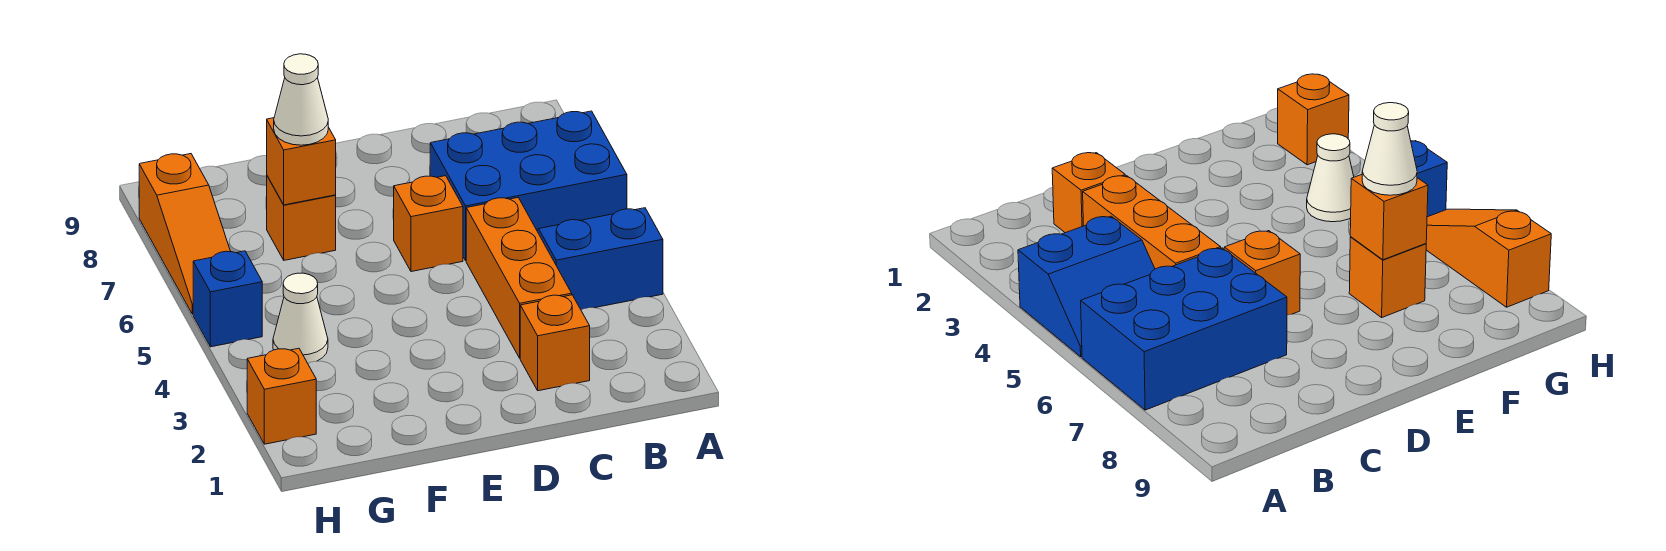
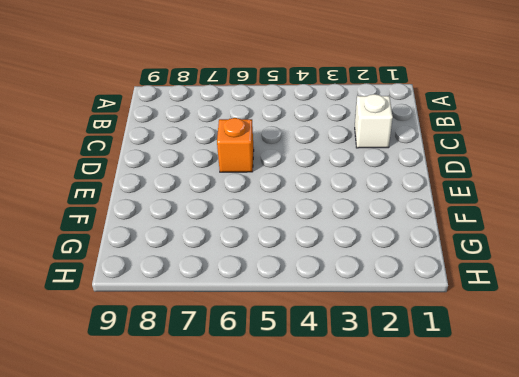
white brick C2 level 1 -> orange brick C2 level 1
none -> blue slope A4:B5 level 1 top 4
none -> blue brick A6:C7 level 1
none -> orange brick C3:C5 level 1

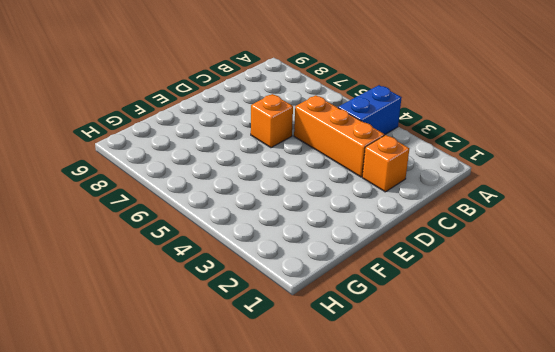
none -> blue brick A6:C7 level 1
none -> orange brick F7 level 1
none -> white cone G4 level 1

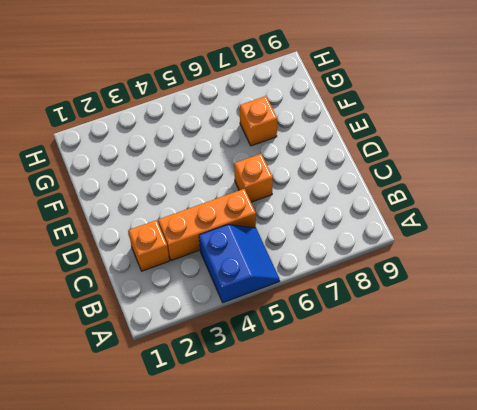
none -> blue brick A6:C7 level 1
none -> white cone G4 level 1
none -> orange brick H2 level 1

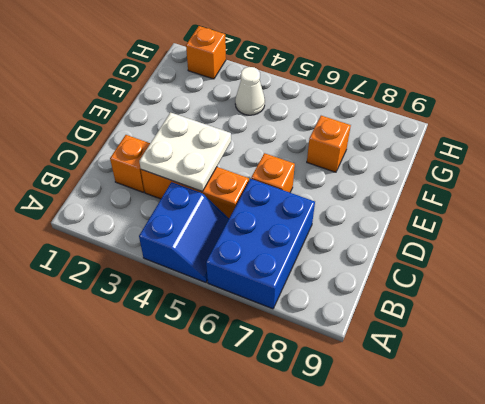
white plate C3:D4 level 2 -> none
none -> blue brick H5 level 1
none -> orange slope H6:H8 level 1 top 8
none -> orange brick F7 level 2

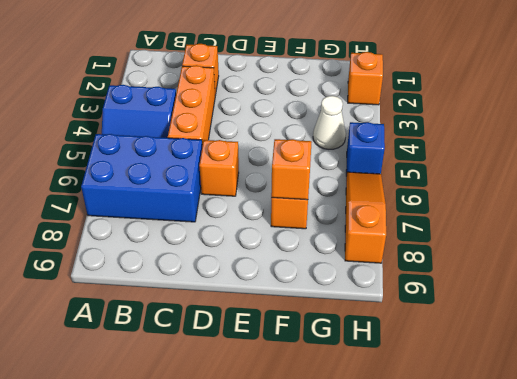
none -> white cone F7 level 3

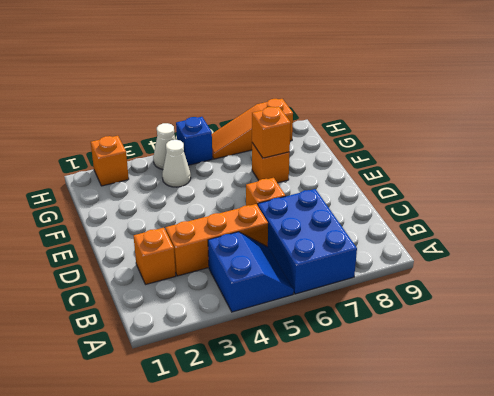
white cone H4 level 1 -> white cone F7 level 3

